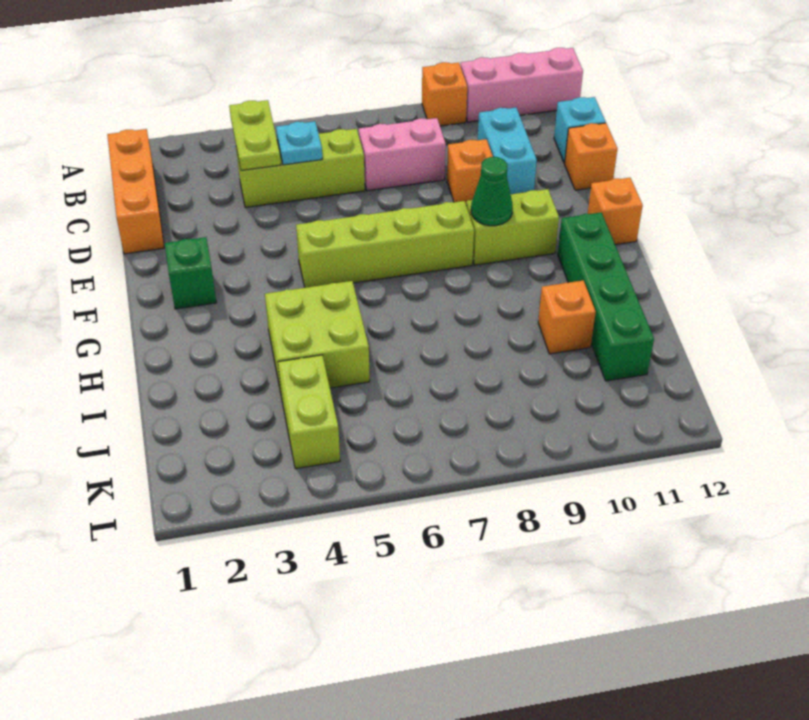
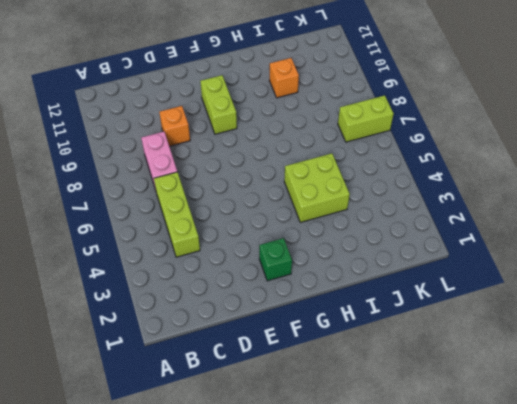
lime brick K7:L7 level 1 -> lime brick J4:K4 level 1
none -> orange brick A9 level 1
none -> pink brick A10:A12 level 1
none -> orange brick B1:D1 level 1

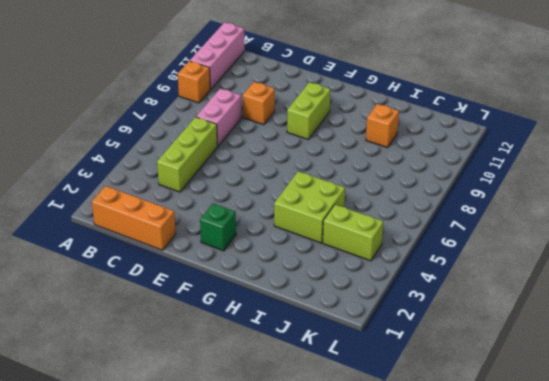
none -> cyan brick C10:D10 level 1
none -> cyan brick C12 level 1
none -> orange brick D12 level 1

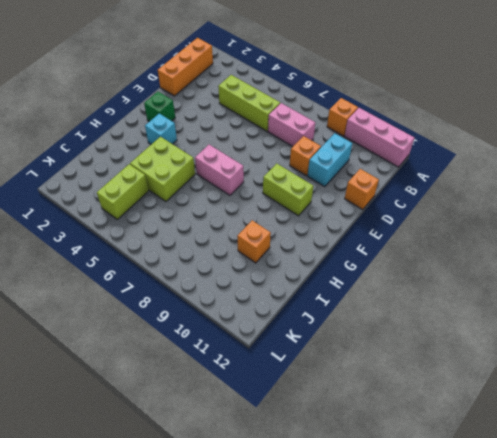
cyan brick G3 level 1 -> cyan brick C12 level 1
pink brick G6:G7 level 1 -> none
none -> lime brick F5:F8 level 1
none -> orange brick F12 level 1
none -> green brick G11:J11 level 1

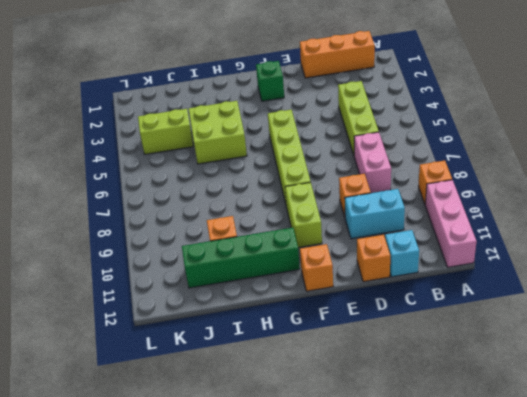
none -> lime plate B4:C4 level 2
none -> cyan plate C5 level 2
none -> green cone F9 level 2

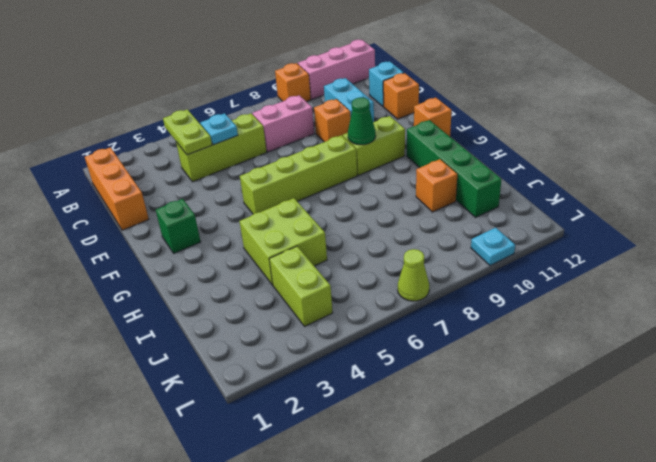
lime cone L7 level 1 -> none
cyan plate L10 level 1 -> none

